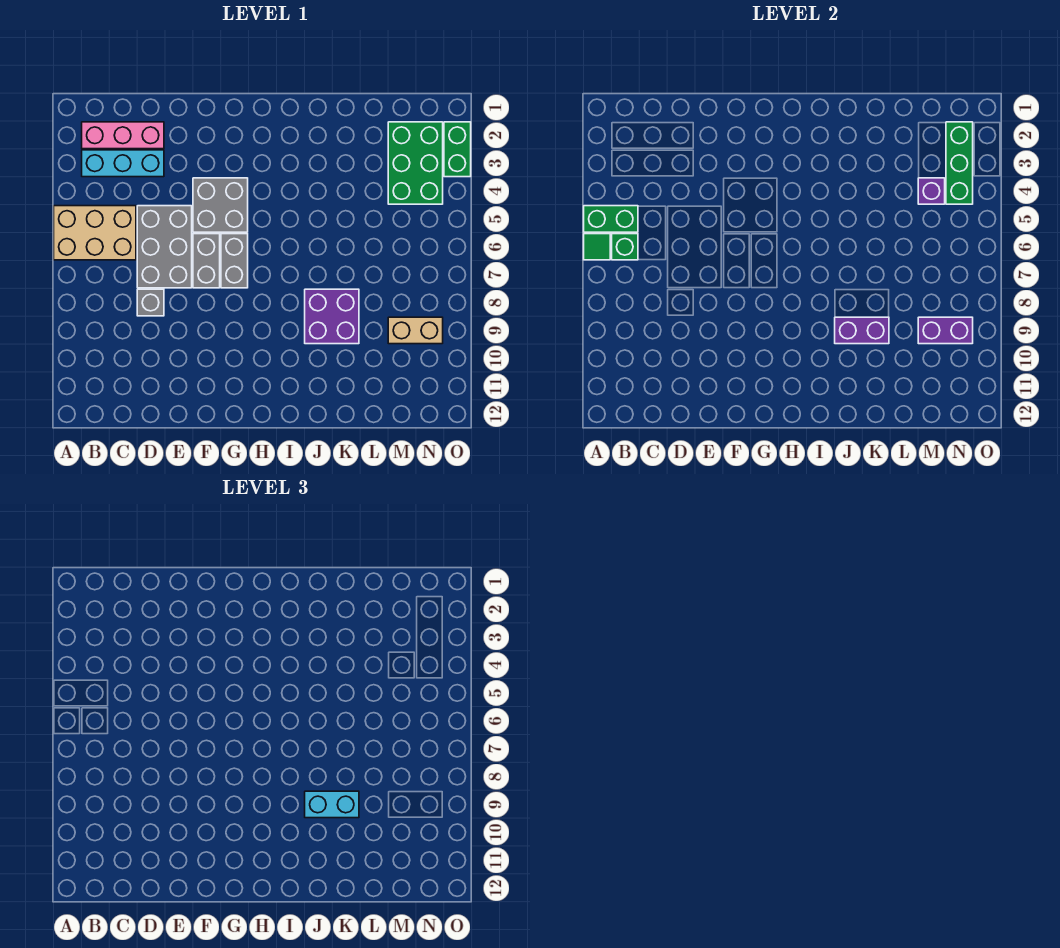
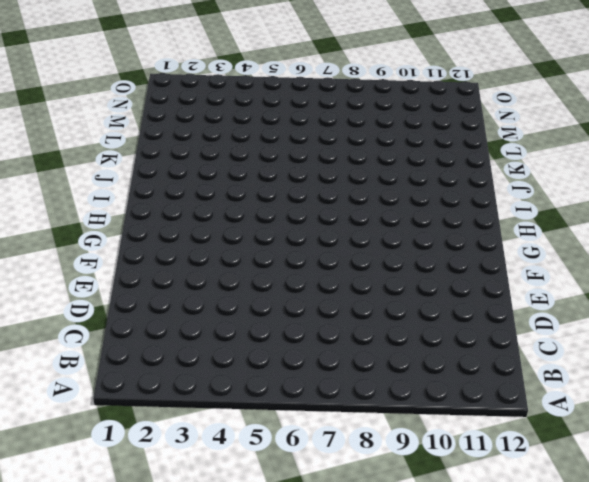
none -> tan brick A5:C6 level 1
none -> pink brick B2:D2 level 1
none -> cyan brick B3:D3 level 1

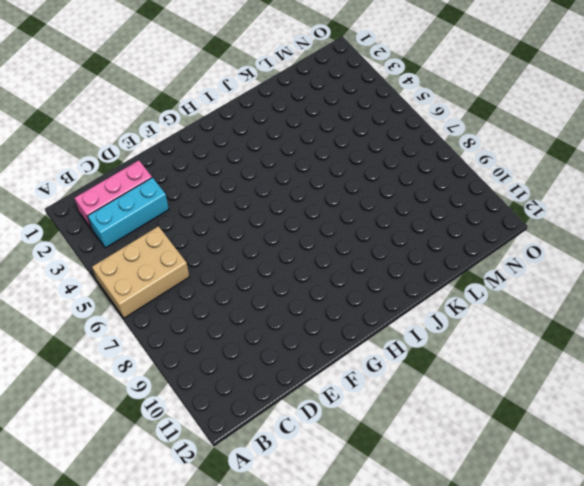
none -> grey brick D5:E7 level 1
none -> grey brick D8 level 1
none -> grey brick F4:G5 level 1

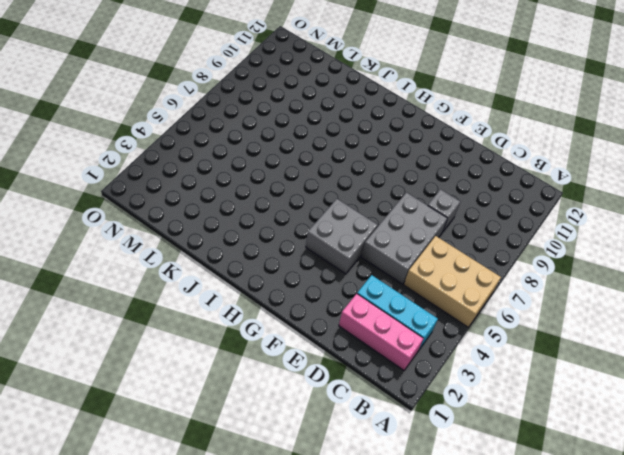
none -> grey brick F6:F7 level 1
none -> grey brick G6:G7 level 1
none -> purple brick J8:K9 level 1

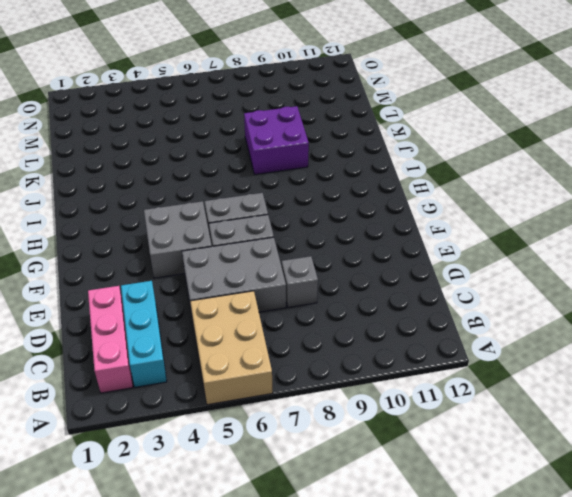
none -> green brick M2:N4 level 1
none -> tan brick M9:N9 level 1
none -> green brick O2:O3 level 1

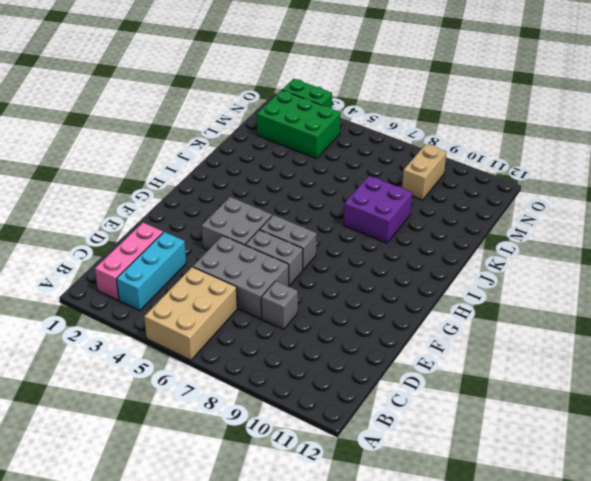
none -> green brick A5:B5 level 2
none -> green tile A6 level 2
none -> green brick B6 level 2

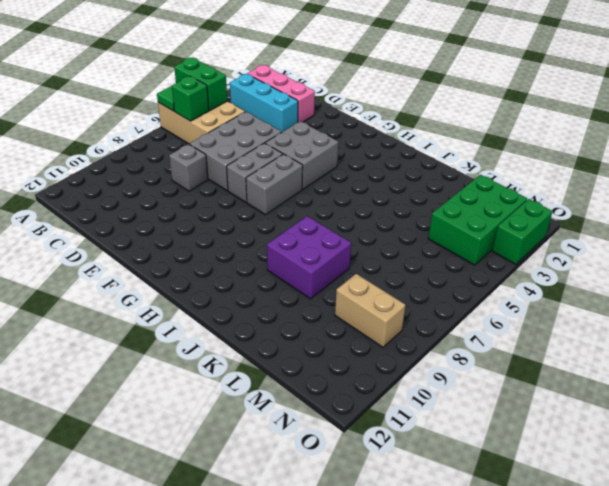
none -> purple brick J9:K9 level 2
none -> purple brick M4 level 2
none -> purple brick M9:N9 level 2

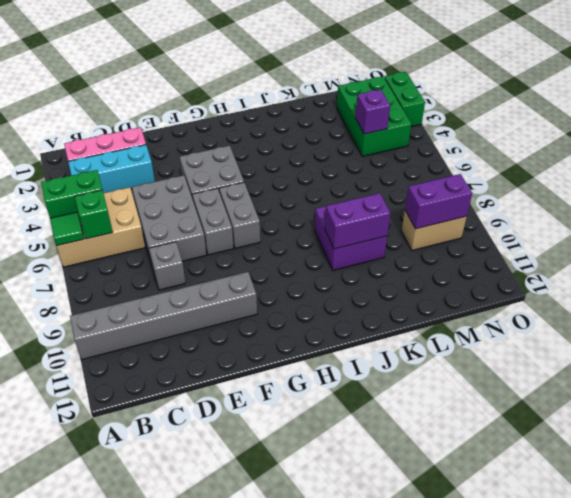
grey brick A10:F10 level 1 -> none
none -> green brick N2:N4 level 2
none -> cyan brick J9:K9 level 3

